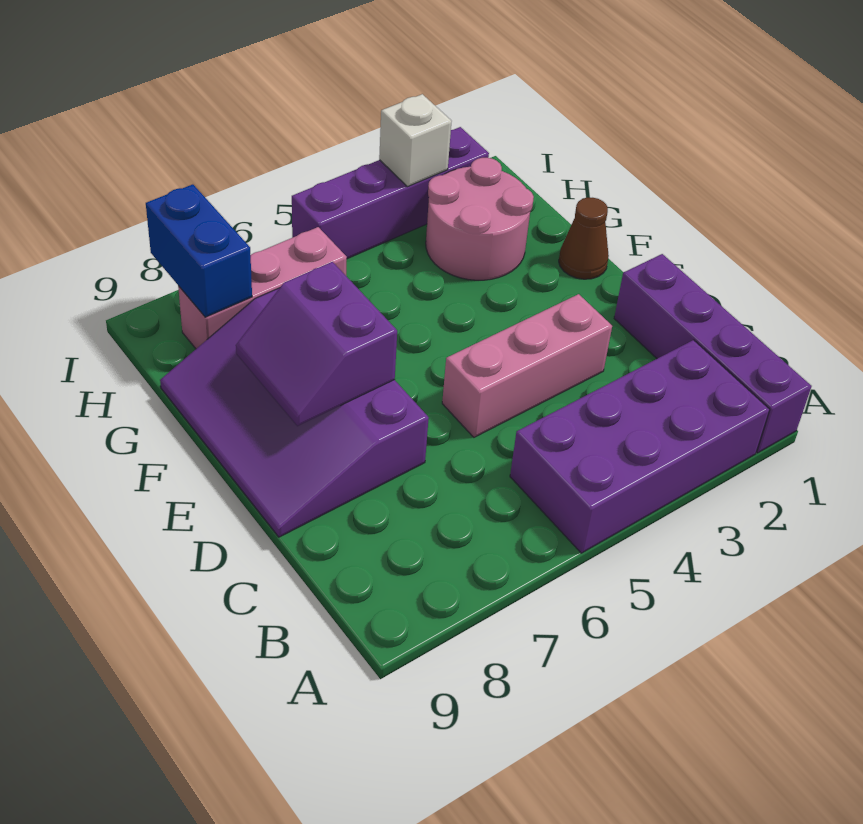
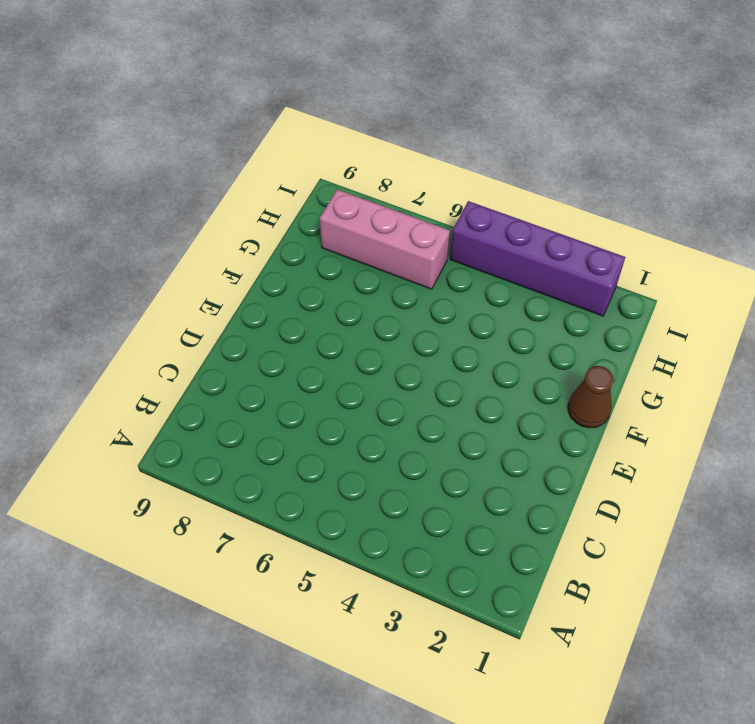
none -> purple brick A1:D1 level 1
none -> purple brick A2:B5 level 1

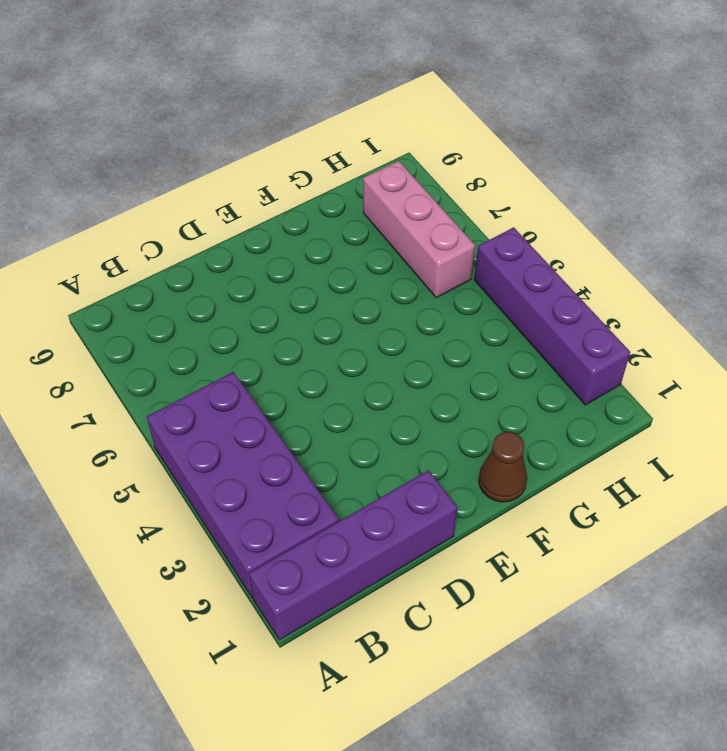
none -> pink brick D3:D5 level 1
none -> purple slope D7:G9 level 1 top 7

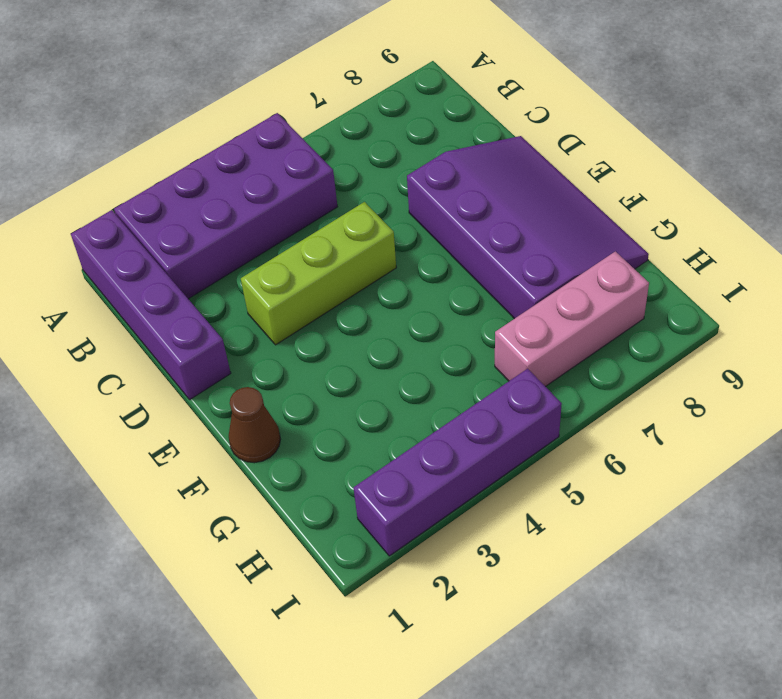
lime brick D3:D5 level 1 -> pink brick D3:D5 level 1
none -> pink round brick G2:H3 level 1
none -> purple slope E7:F8 level 2 top 7

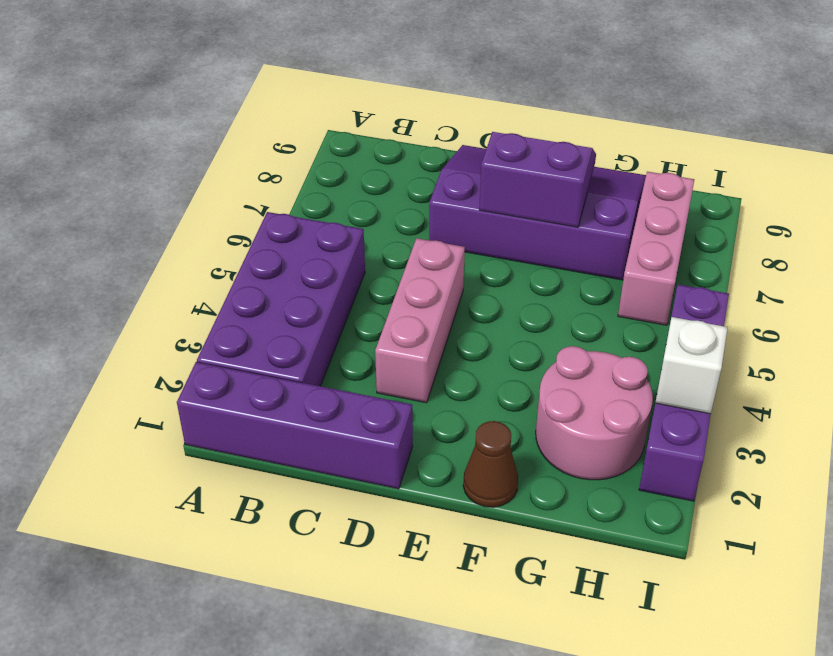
none -> blue brick H8:I8 level 2

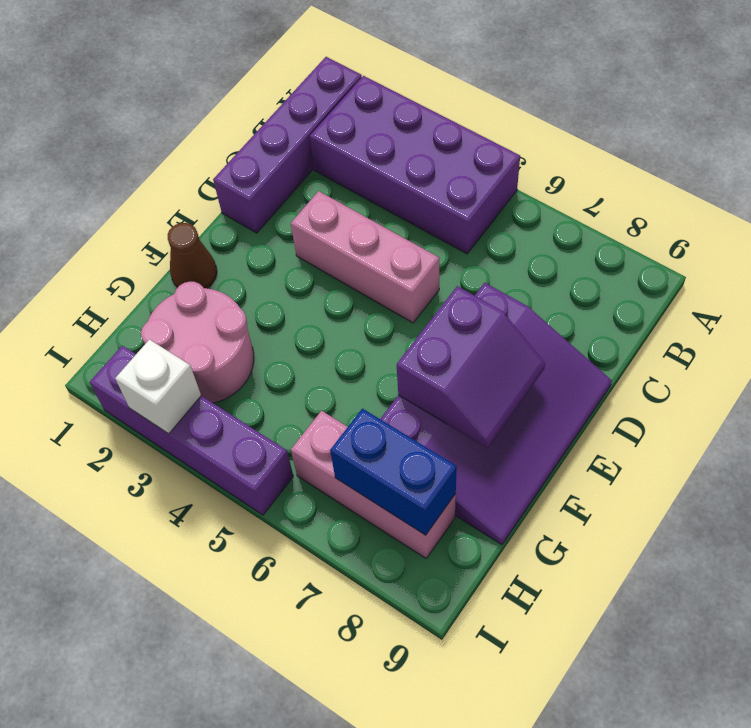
blue brick H7:H8 level 2 -> blue brick H8:I8 level 2

